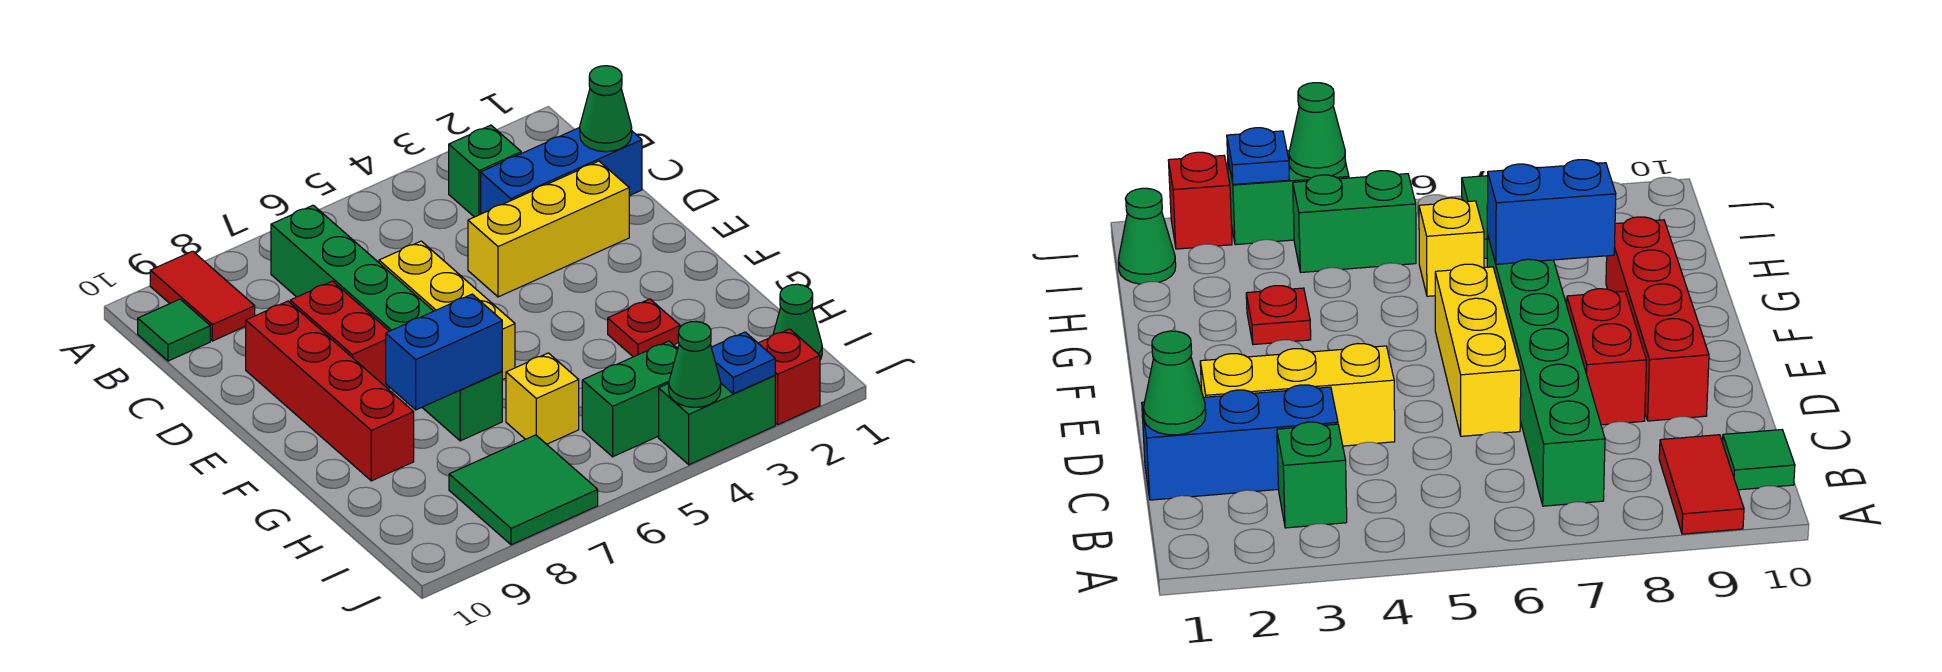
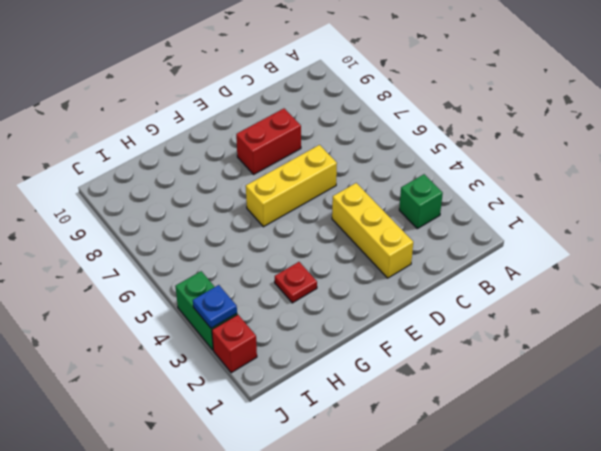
none -> red tile A9:B9 level 1
none -> green brick B7:G7 level 1
none -> green tile B10 level 1

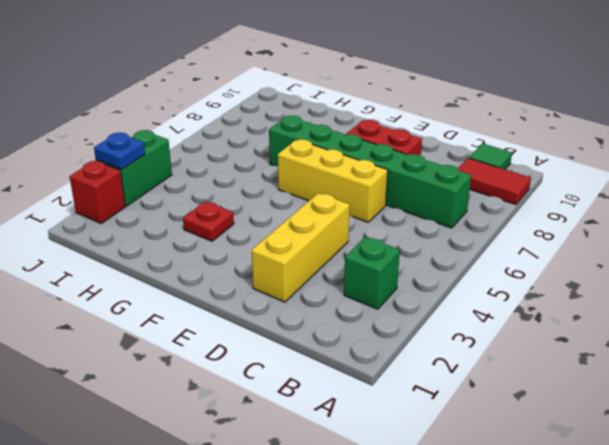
none -> blue brick C1:C3 level 1
none -> red brick D9:G9 level 1
none -> yellow brick H6 level 1

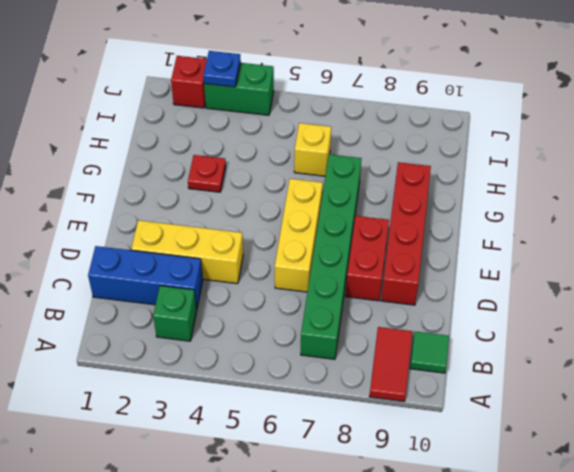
none -> green cone I1 level 1
none -> green brick I4:I5 level 1
none -> green tile I7:J8 level 1

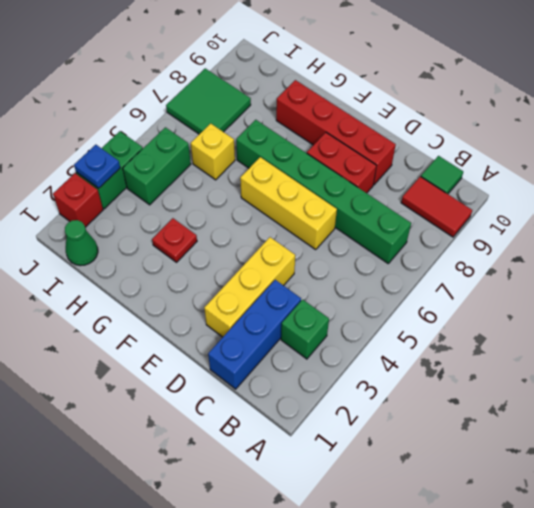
none -> green cone C1 level 2
none -> blue brick G7:G8 level 2
none -> green cone J4 level 2

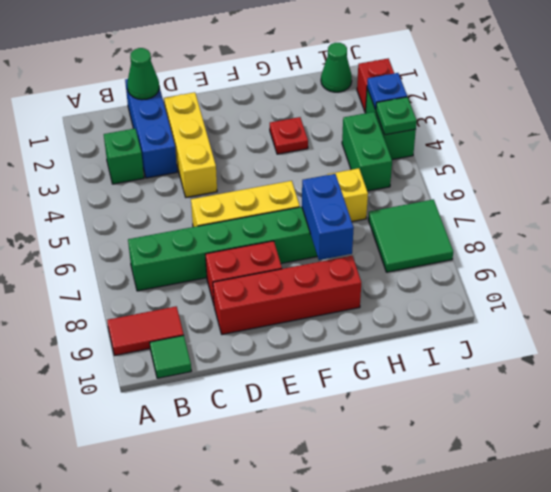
green plate J4 level 2 -> green cone J4 level 2

